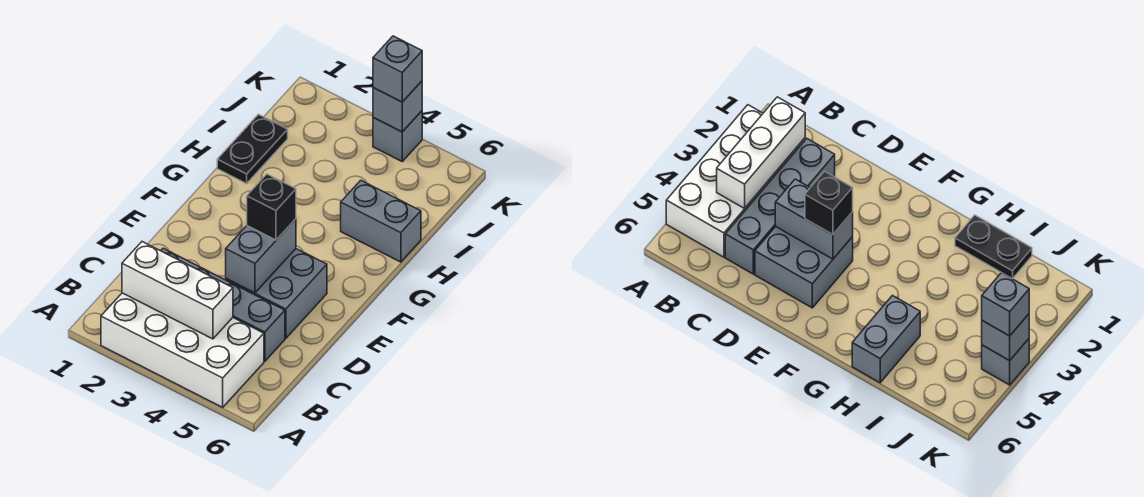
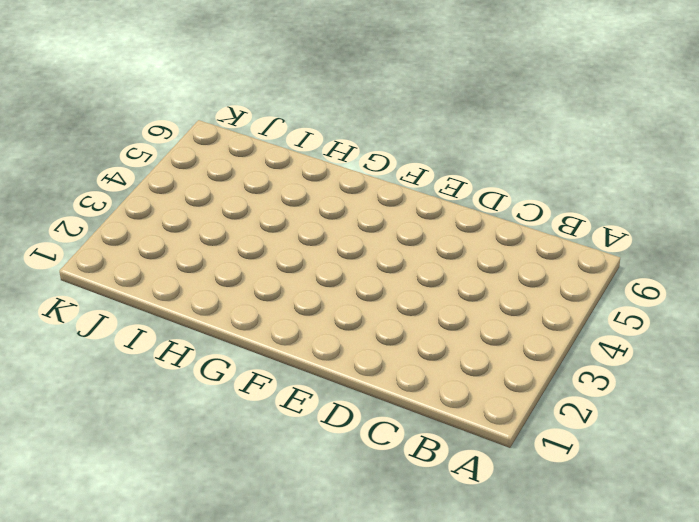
none -> white brick A2:B5 level 1
none -> grey brick C2:C5 level 1

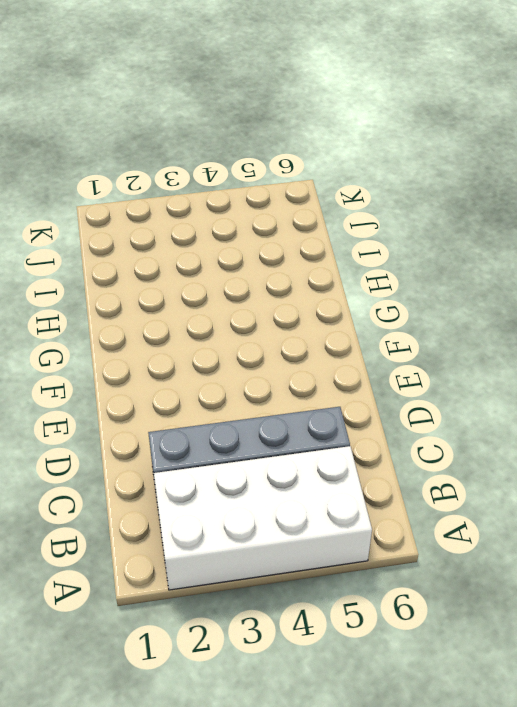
none -> grey brick D4:E5 level 1
none -> black plate H1:I1 level 1

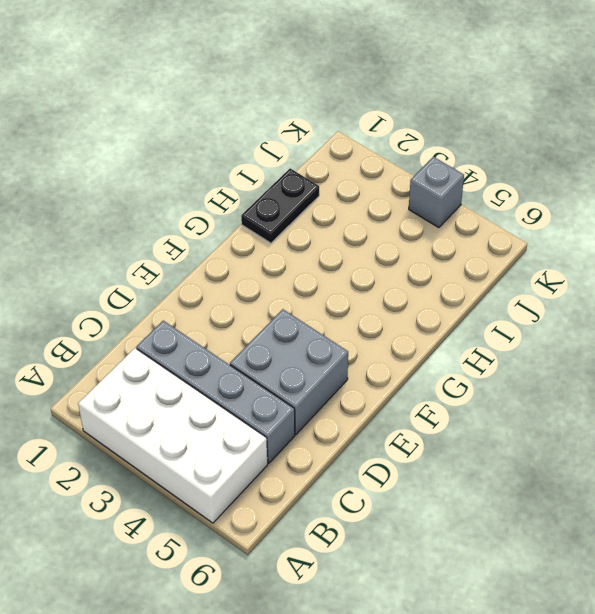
none -> grey brick H5:H6 level 1
none -> white brick B2:B4 level 2

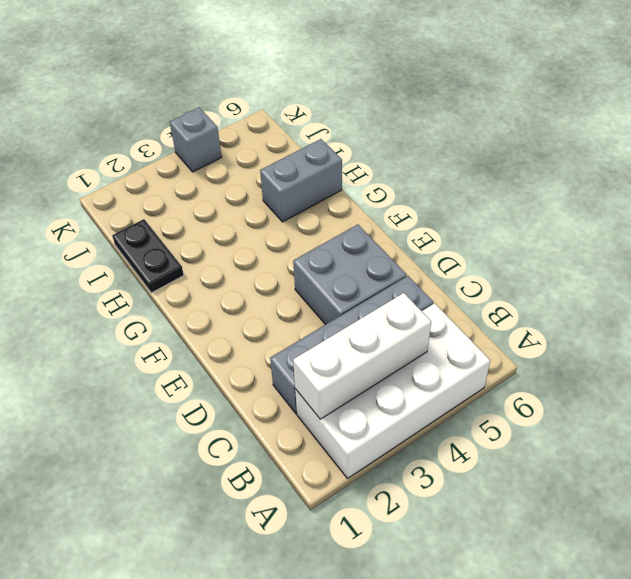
none -> grey brick D4:E4 level 2
none -> grey brick K4 level 2

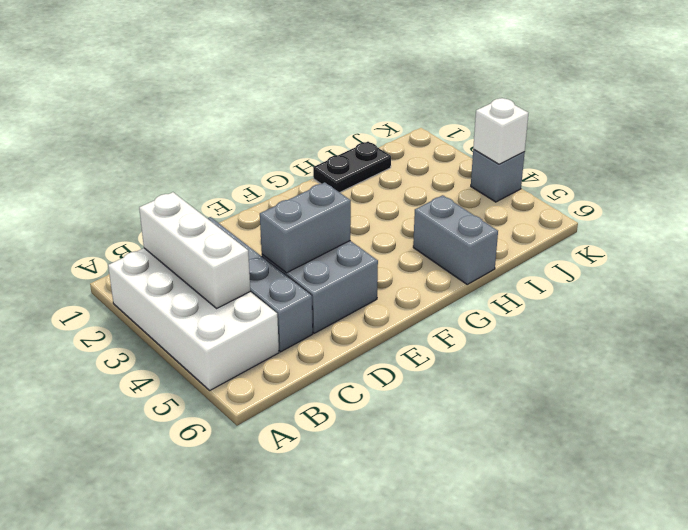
white brick K4 level 2 -> grey brick K4 level 2
none -> black brick E4 level 3
none -> grey brick K4 level 3

